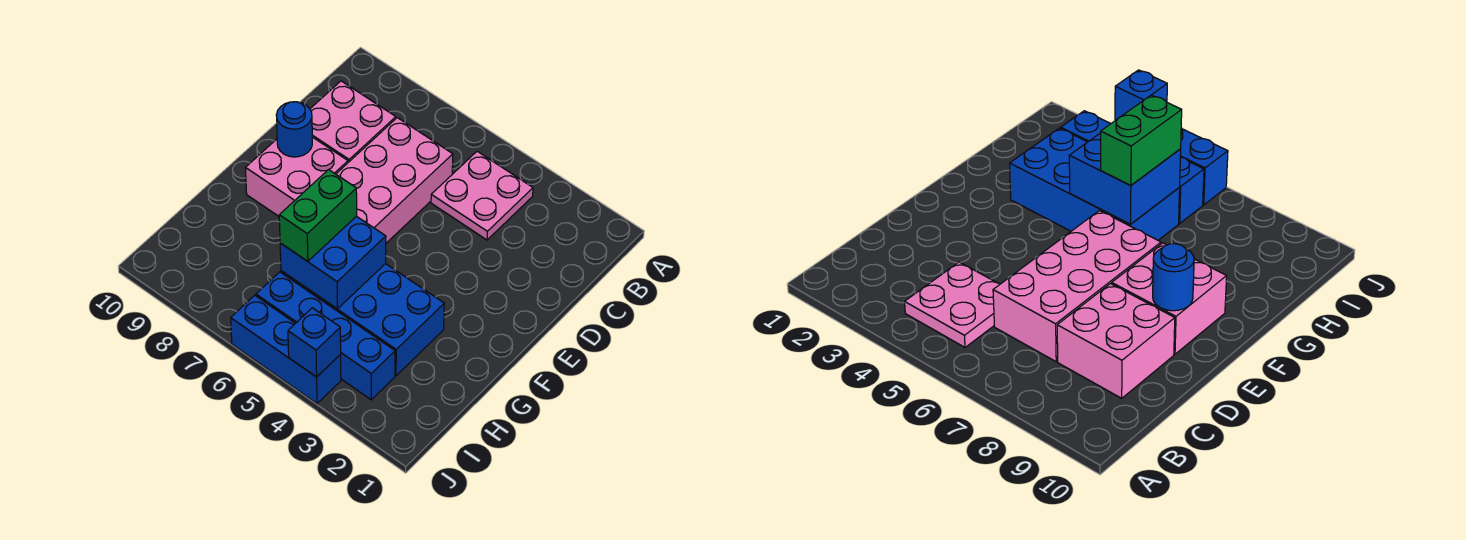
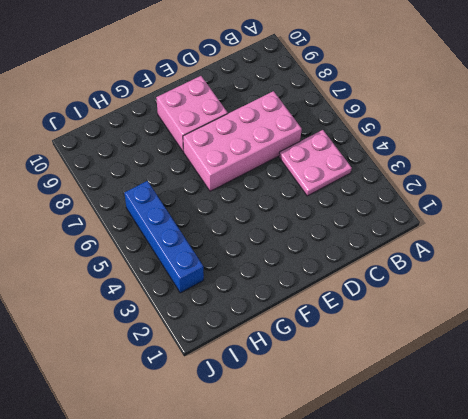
none -> pink brick C8:D9 level 1
none -> blue brick G3:H6 level 1

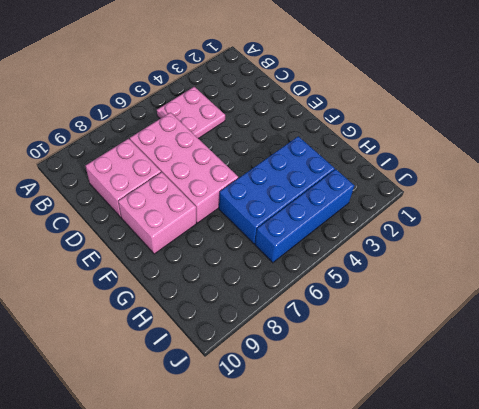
none -> blue brick J4:J6 level 1
none -> blue round brick E9 level 2

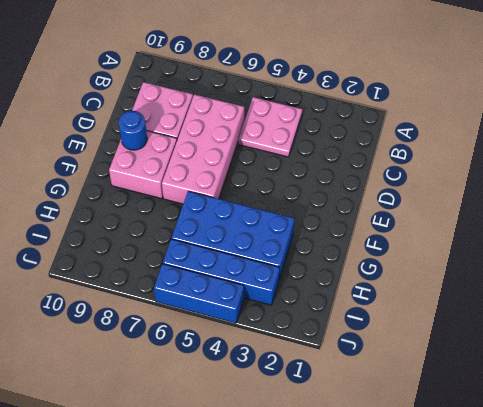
none -> blue brick G5:H6 level 2
none -> blue brick J4 level 2

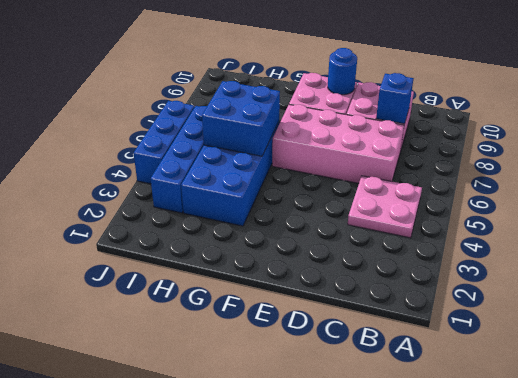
blue brick C8 level 2 -> blue brick J4 level 2
none -> green brick G6:H6 level 3

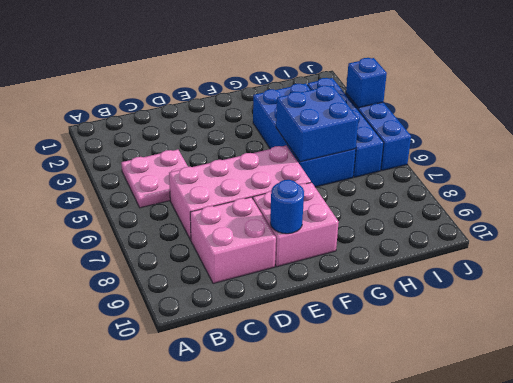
none -> green brick G6:H6 level 3

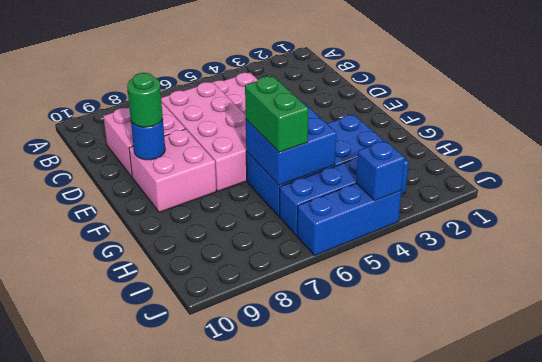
green round brick E9 level 3 -> none

